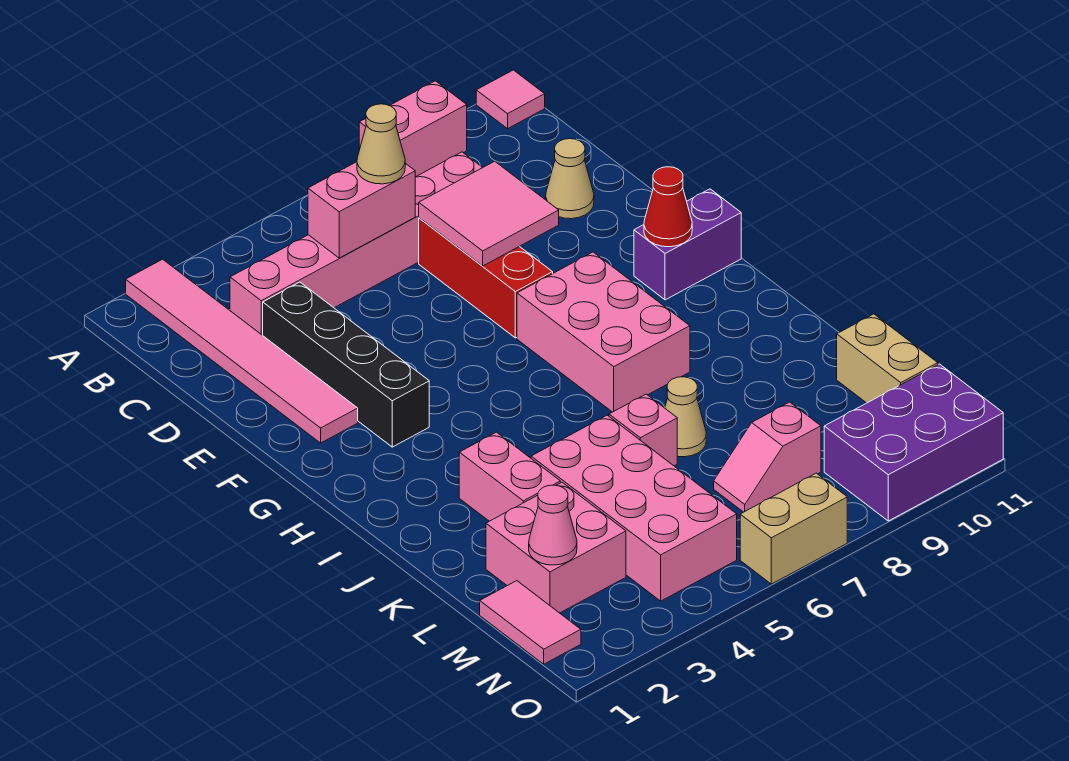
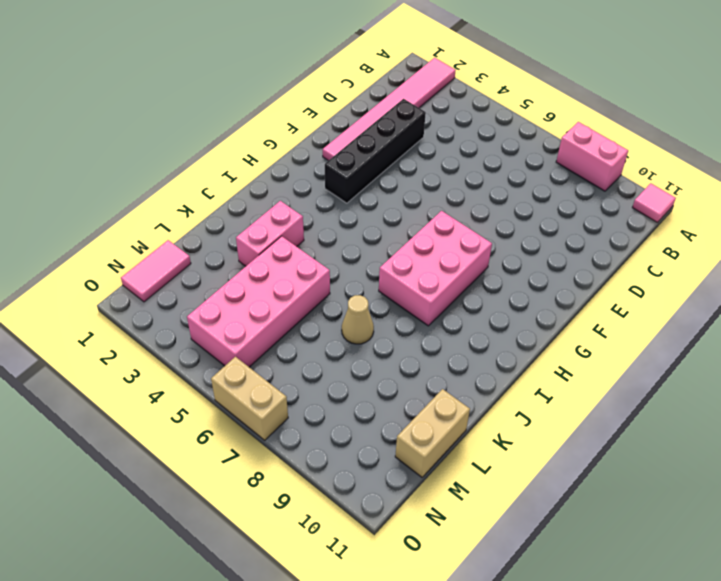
none -> pink brick C3:C8 level 1
none -> red brick D7:F7 level 1
none -> tan cone D10 level 1

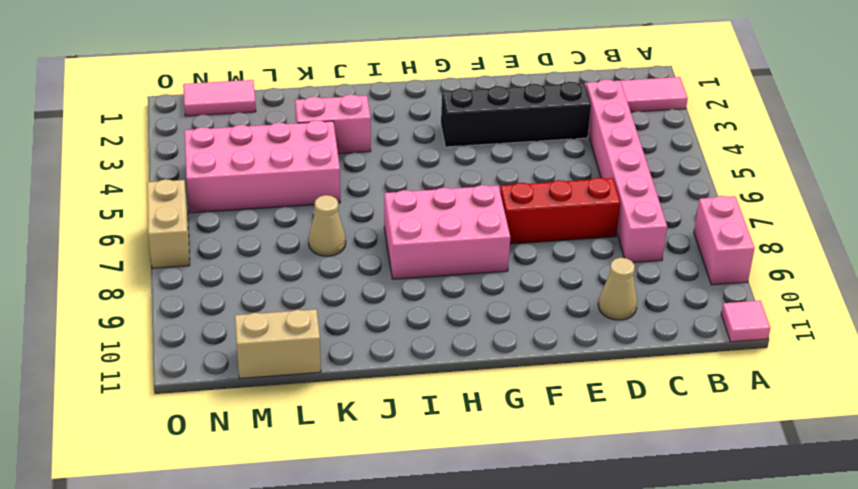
none -> purple brick G10:G11 level 1
none -> pink brick K6 level 1
none -> pink brick L2:M3 level 1

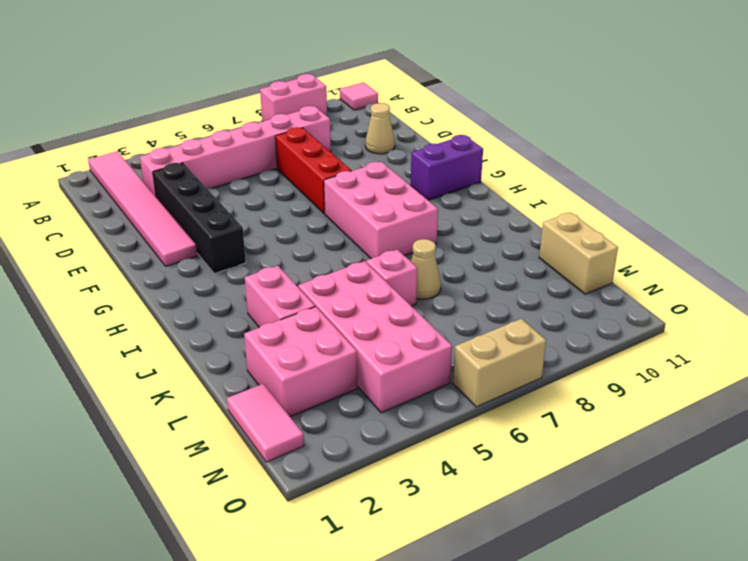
none -> pink slope M7:M8 level 1 top 8
none -> purple brick N9:O11 level 1
none -> pink brick C5:C6 level 2

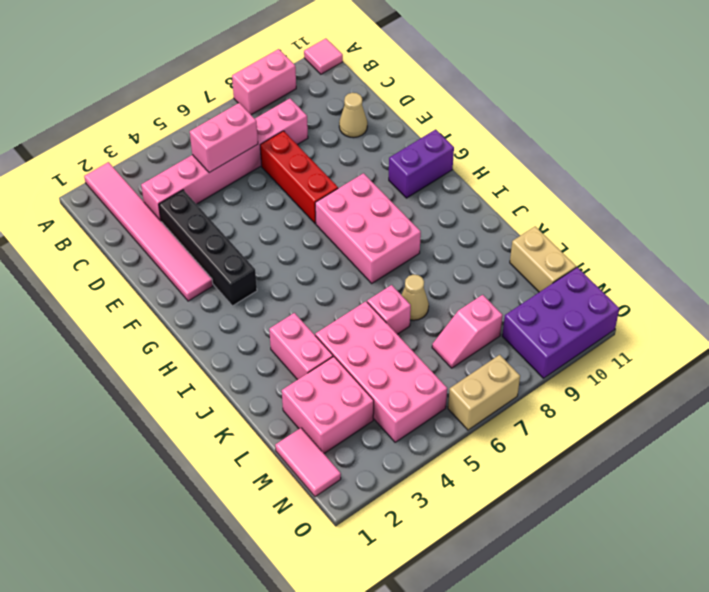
none -> pink tile D7:E8 level 2
none -> red cone G10 level 2
none -> pink cone M2 level 2

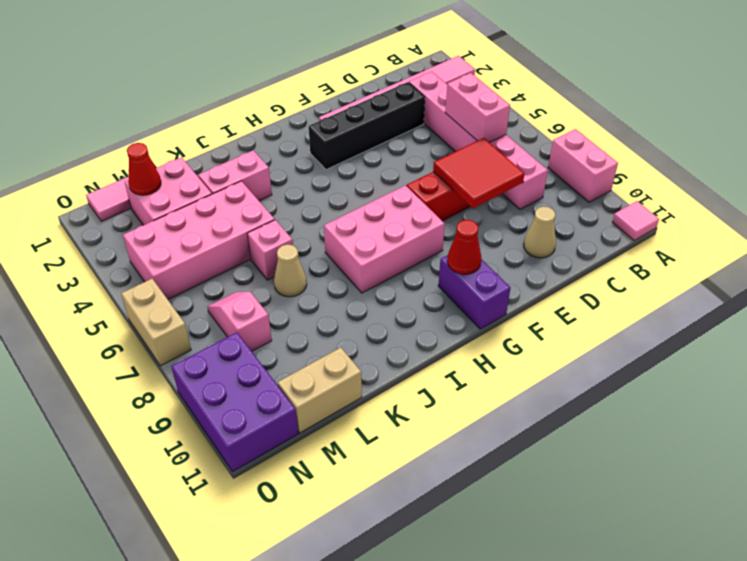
red tile D7:E8 level 2 -> pink tile D7:E8 level 2
red cone M2 level 2 -> pink cone M2 level 2
none -> tan cone C6 level 3

